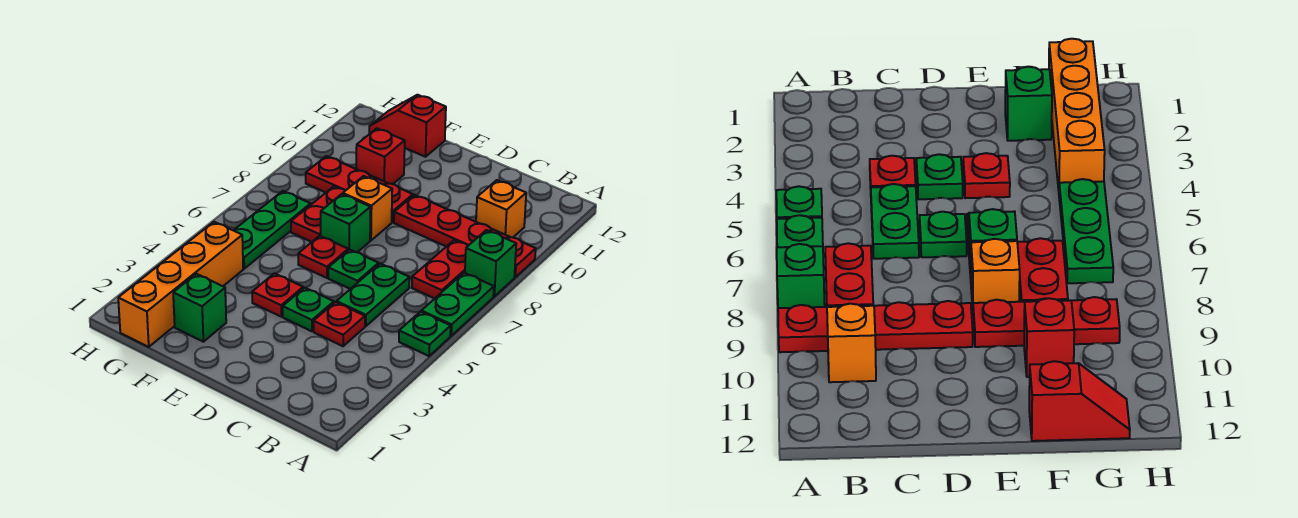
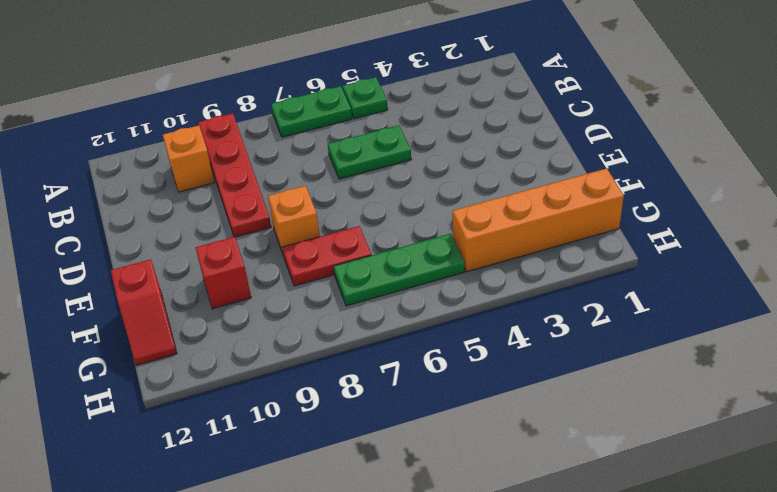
none -> green brick A8 level 1
none -> red plate B7:B8 level 1
none -> red plate C4 level 1

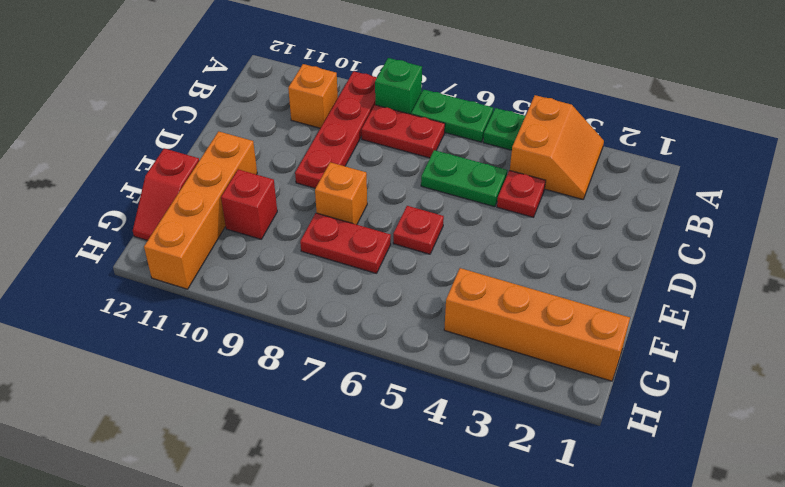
orange slope A3:B4 level 1 top 4 -> none
orange brick E11:H11 level 1 -> none
none -> green plate D4 level 1
none -> green plate D6 level 1
none -> red plate E4 level 1

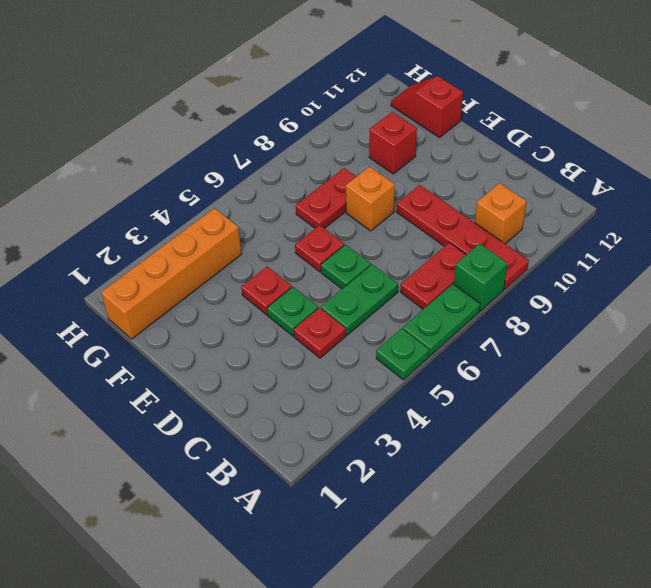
none -> green brick E7 level 1
none -> red plate E9:G9 level 1
none -> green brick F2 level 1

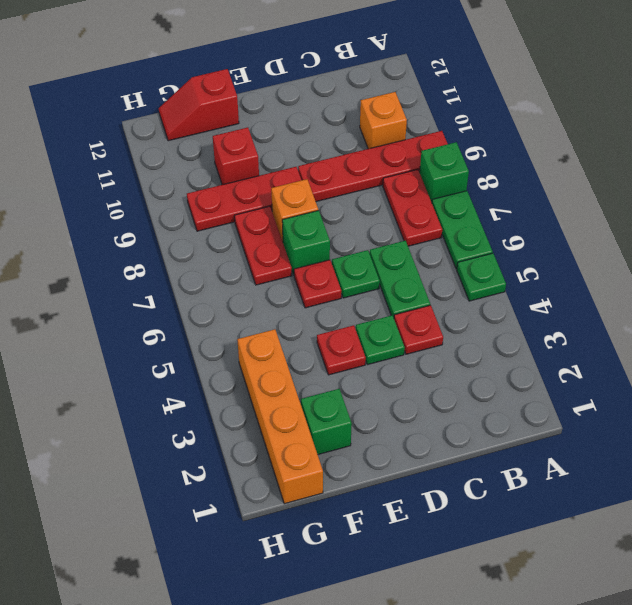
none -> green plate G5:G7 level 1

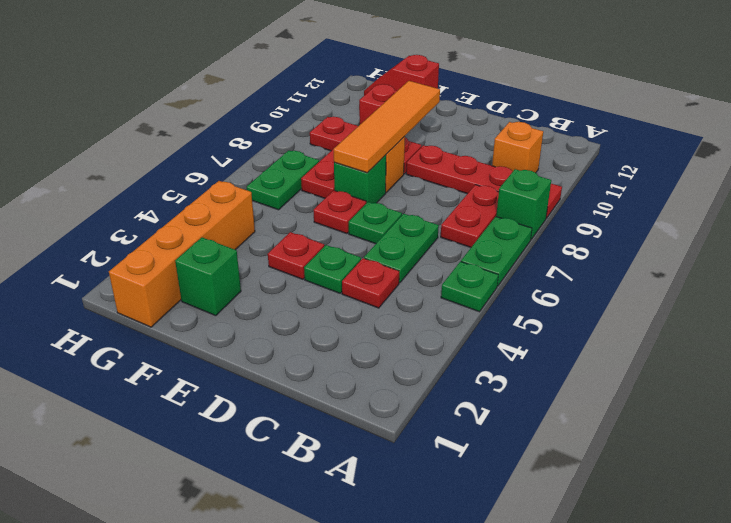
orange tile E7:E10 level 2 -> none
green plate G6:G7 level 1 -> green plate G5:G7 level 1

